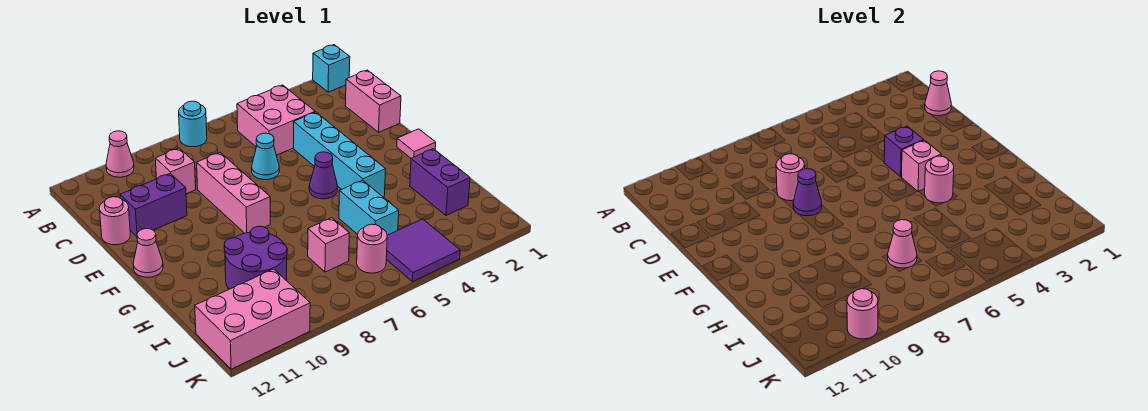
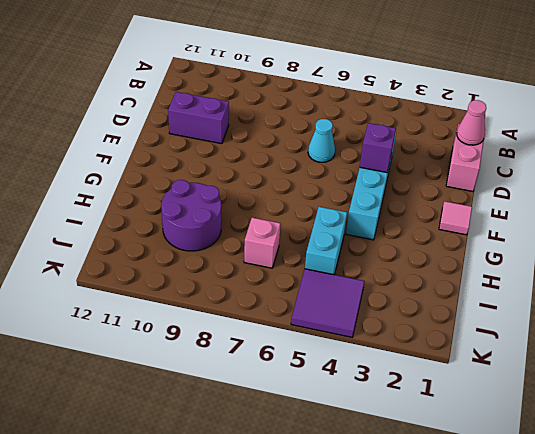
none -> cyan brick A1 level 1
none -> cyan round brick A7 level 1
none -> pink cone A10 level 1

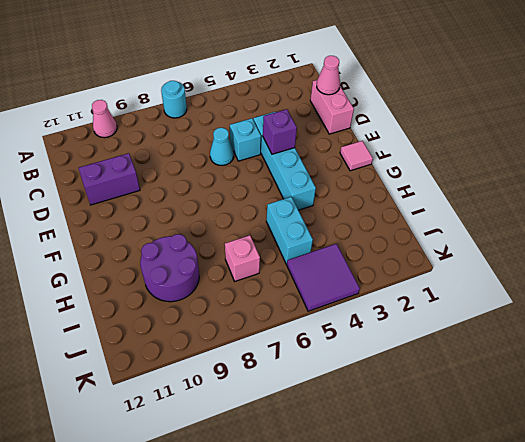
cyan brick D5 level 1 -> cyan brick A1 level 1
none -> pink brick B4:C5 level 1
none -> pink brick C9 level 1
none -> pink brick D8:F8 level 1

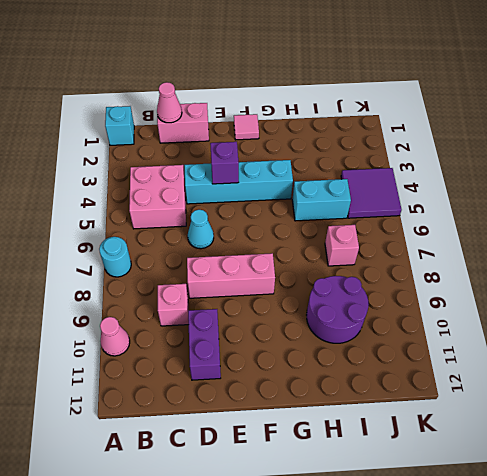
none -> pink round brick D12 level 1
none -> purple cone F5 level 1
none -> pink cone F12 level 1

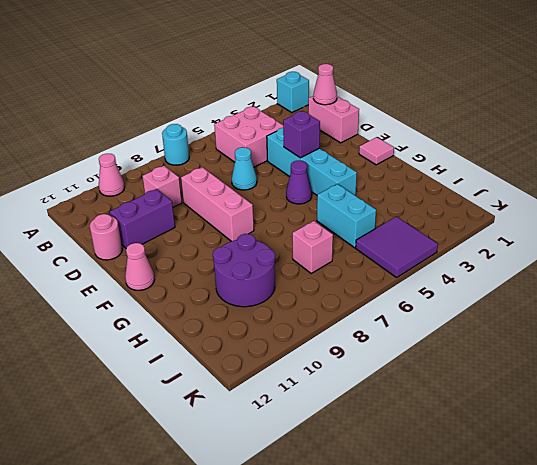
none -> purple brick H2:I2 level 1
none -> pink round brick J6 level 1
none -> pink brick J10:K12 level 1

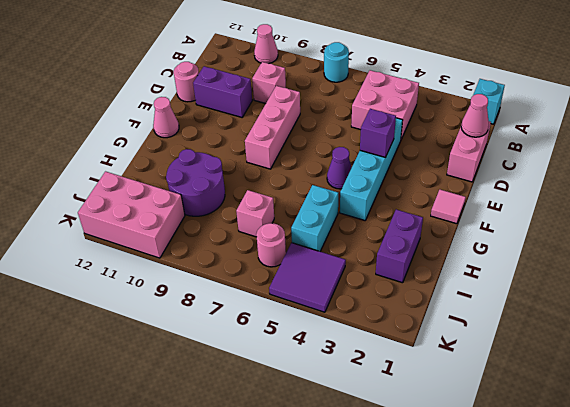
none -> cyan cone D6 level 1
none -> pink round brick D8 level 2
none -> purple cone E8 level 2

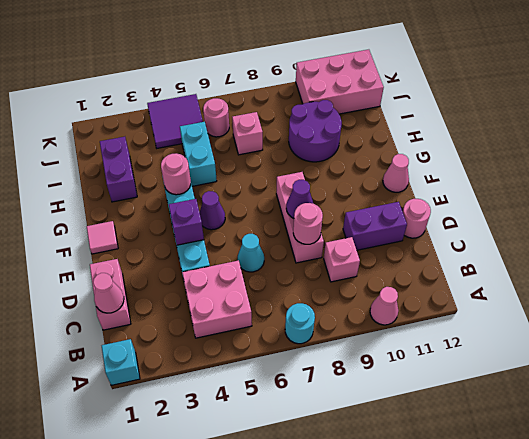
none -> pink brick F4 level 2
none -> pink cone I7 level 2
none -> pink round brick K10 level 2

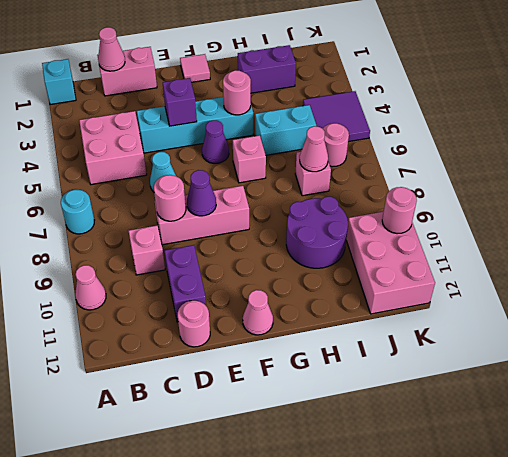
pink brick G6 level 1 -> pink brick F4 level 2

